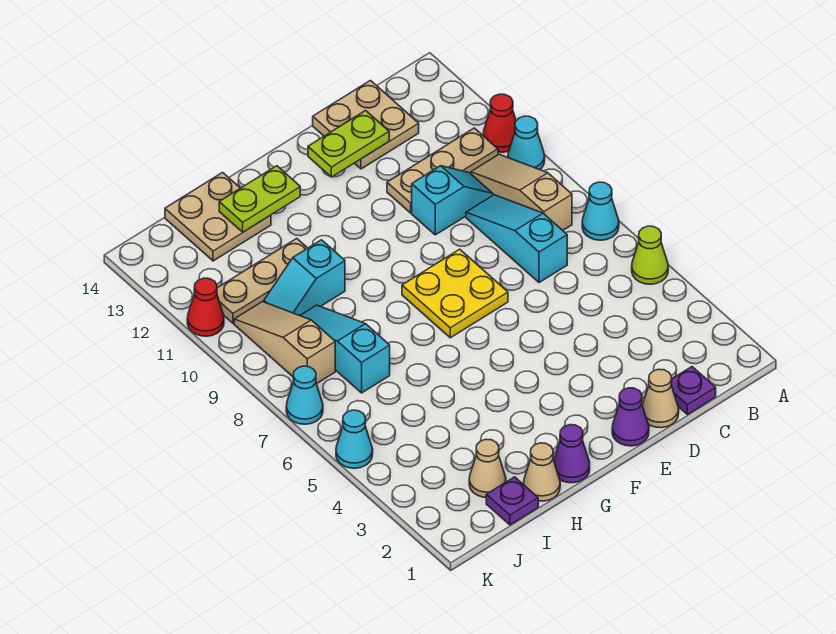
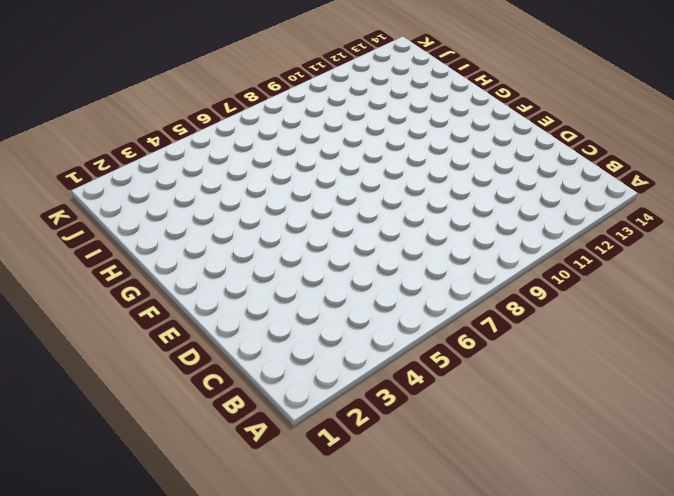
none -> lime cone A5 level 1
none -> cyan cone A7 level 1
none -> cyan cone A10 level 1

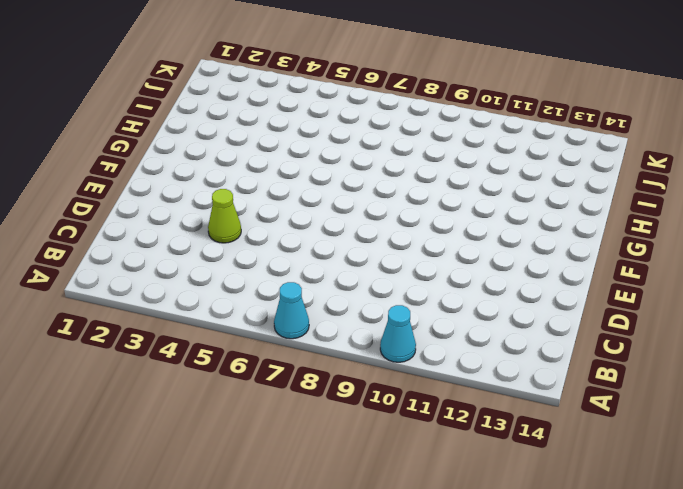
lime cone D4 level 1 -> lime cone A5 level 1
none -> red cone A11 level 1
none -> tan slope B8:B10 level 1 top 8
none -> tan plate B11:D11 level 1

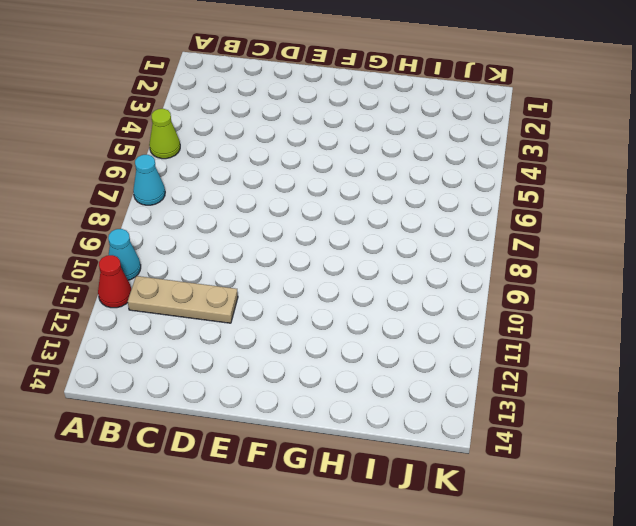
none -> tan slope B8:B10 level 1 top 8
none -> purple plate C1 level 1
none -> cyan slope C7:C9 level 1 top 7

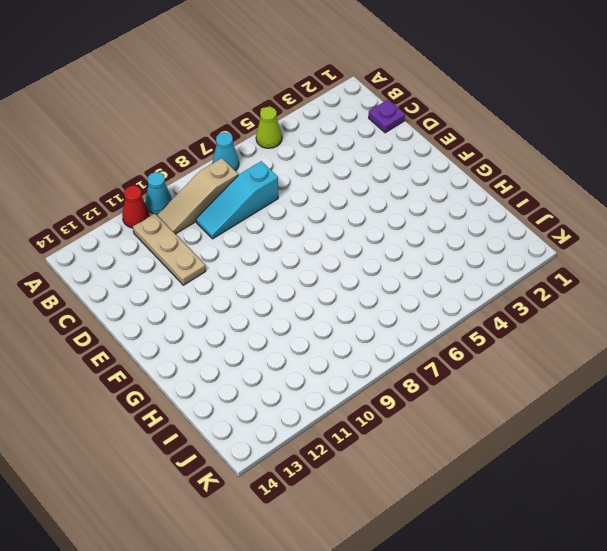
none -> cyan slope C10:D10 level 1 top D
none -> tan plate C13:D14 level 1
none -> tan cone D1 level 1

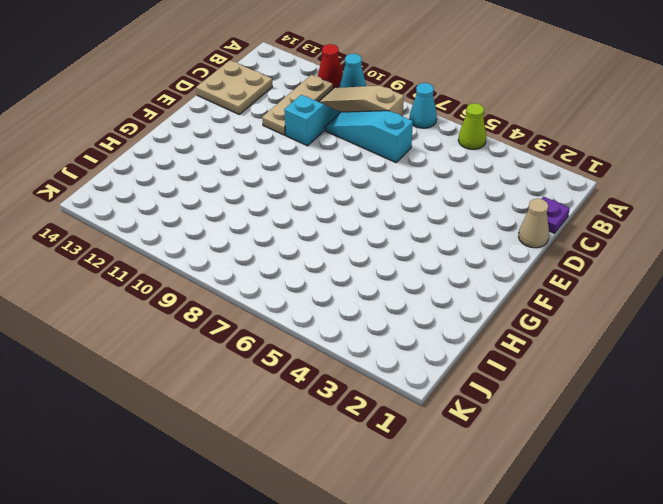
none -> purple cone E1 level 1
none -> yellow plate E7:F8 level 1
none -> purple cone G1 level 1

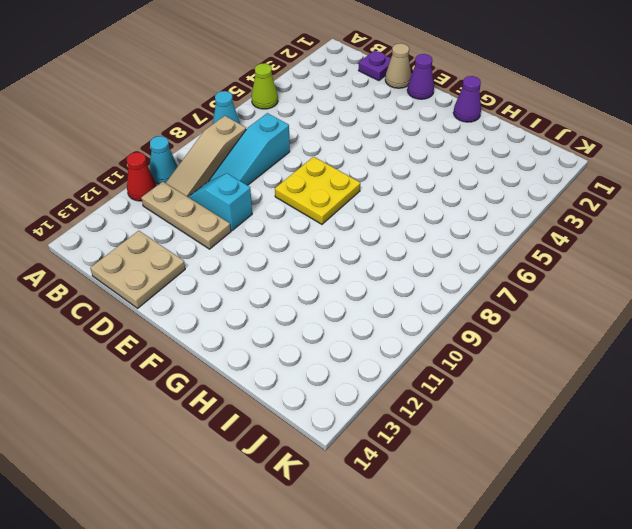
none -> tan cone H1 level 1
none -> cyan slope H10:I10 level 1 top H
none -> tan plate H11:J11 level 1

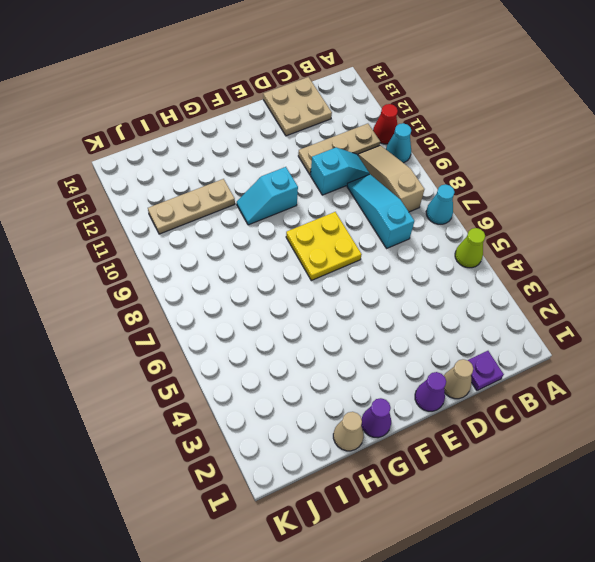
cyan slope F10:G10 level 1 top F -> cyan slope H10:I10 level 1 top H
none -> tan plate H13:I14 level 1
none -> purple plate I1 level 1
none -> tan cone I2 level 1

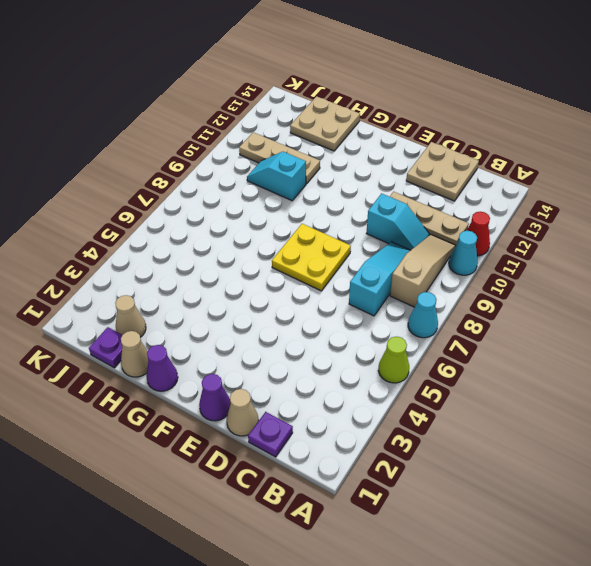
none -> cyan slope I7:I9 level 1 top 7
none -> tan slope J8:J10 level 1 top 8
none -> cyan cone K5 level 1

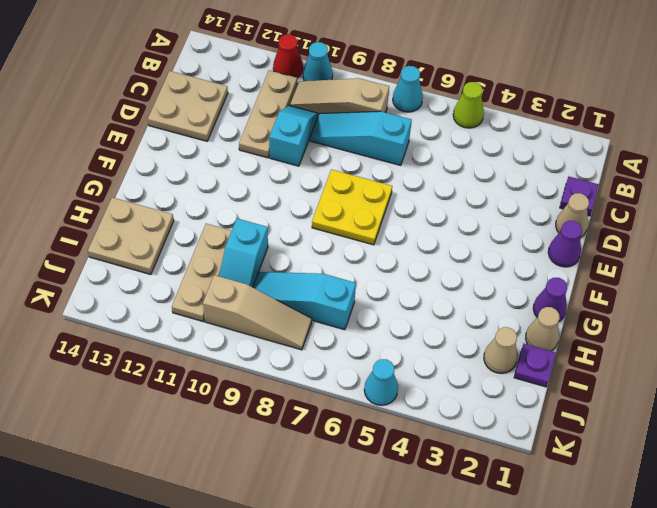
tan slope J8:J10 level 1 top 10 -> tan slope J8:J10 level 1 top 8
none -> cyan cone K7 level 1
none -> red cone K11 level 1
none -> lime plate D13:E13 level 2

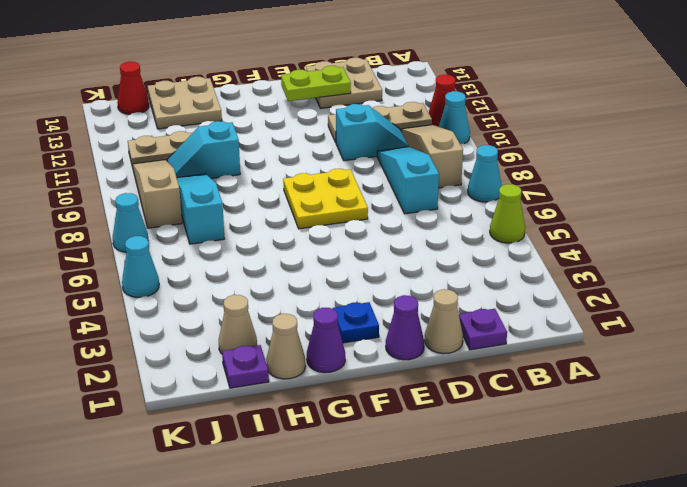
blue plate F2 level 1 -> none
red cone J14 level 1 -> red cone K11 level 1
none -> lime plate G13:H13 level 2

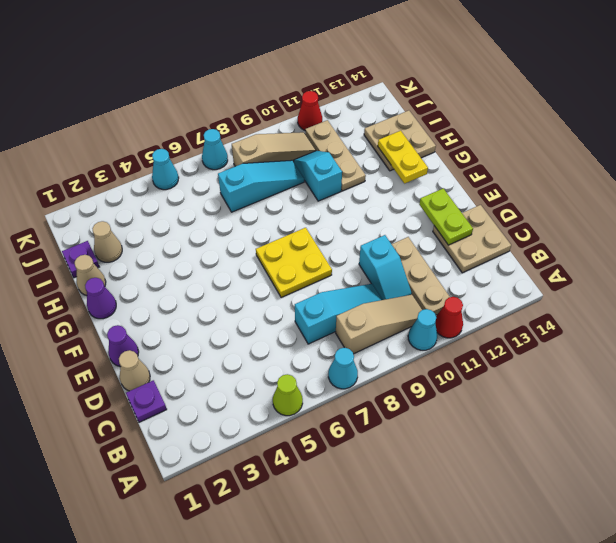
yellow plate G13:H13 level 2 -> lime plate G13:H13 level 2

